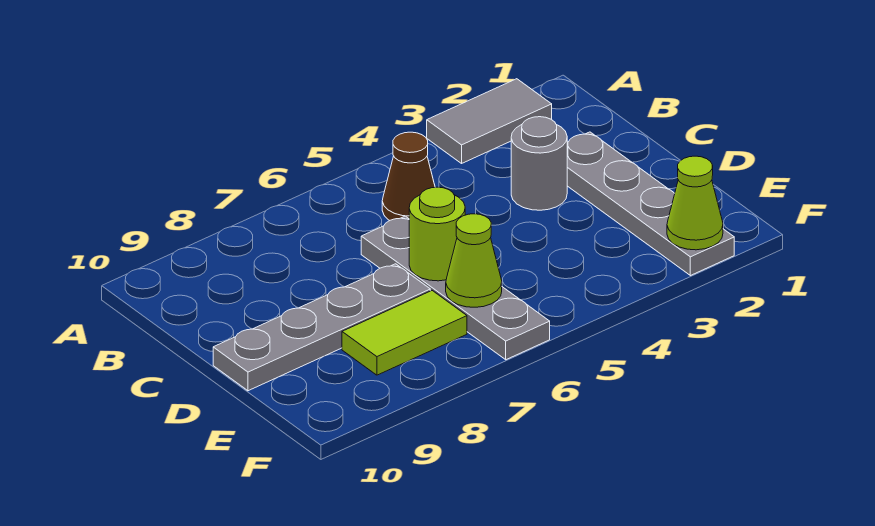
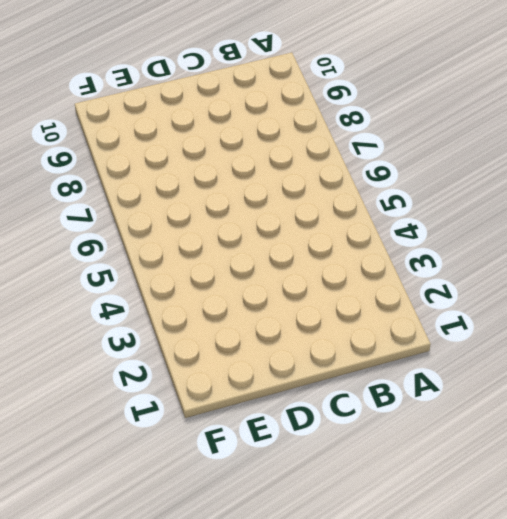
none -> grey tile A2:A3 level 1
none -> brown cone B5 level 1

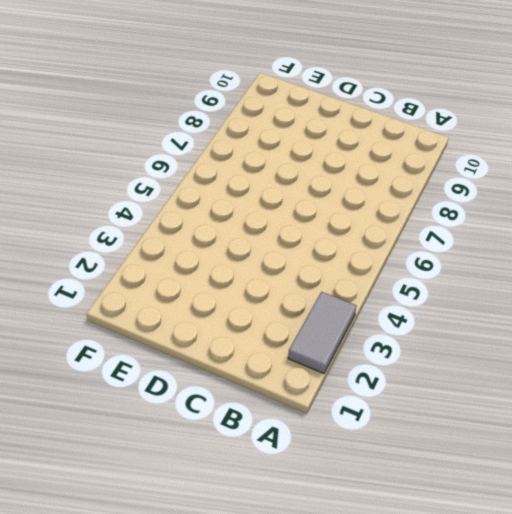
none -> brown cone B5 level 1
none -> grey plate C2:F2 level 1

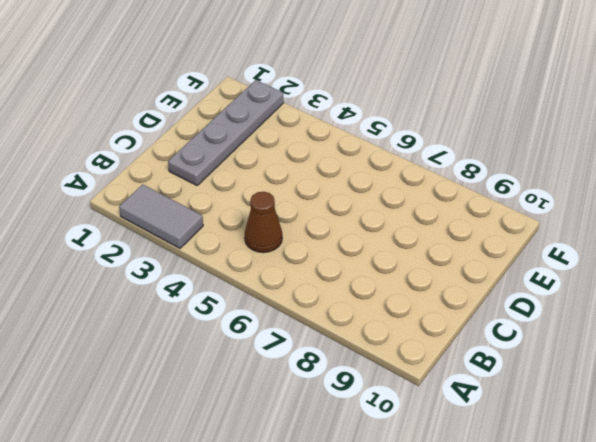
none -> grey round brick C3 level 1
none -> grey plate C6:F6 level 1

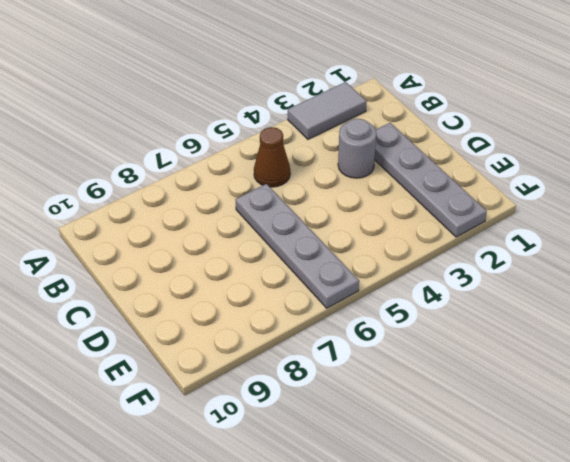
none -> grey plate D7:D10 level 1
none -> lime tile E7:E8 level 1

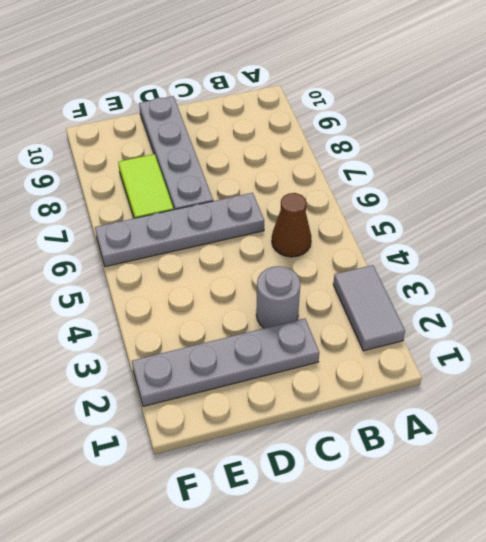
none -> lime round brick D6 level 2
none -> lime cone E6 level 2

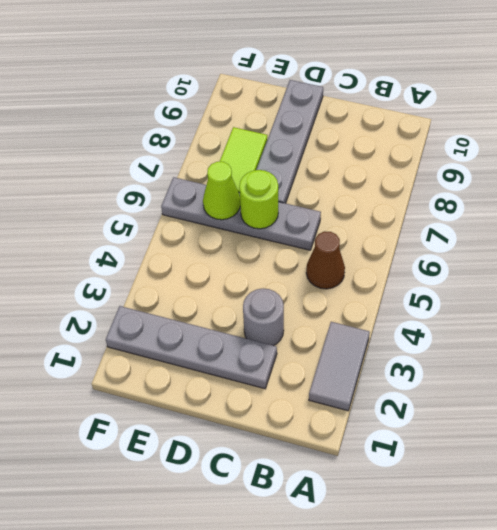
none -> lime cone F2 level 2

